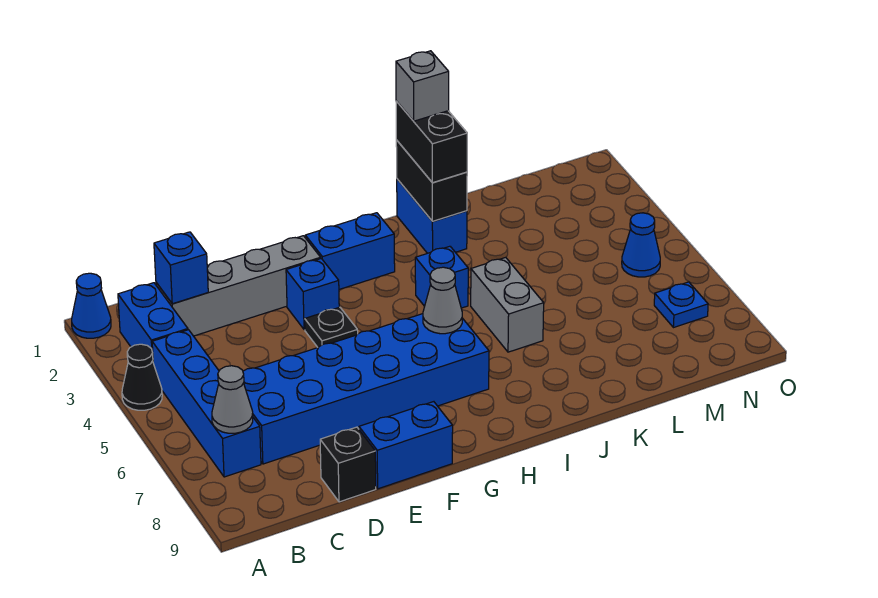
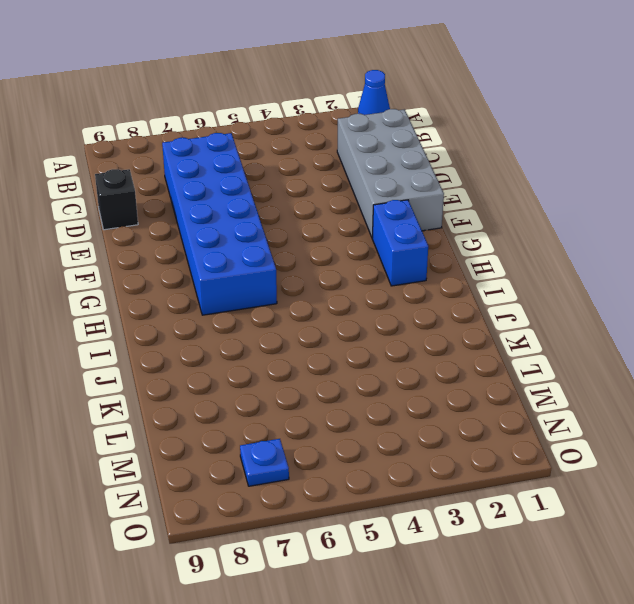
grey brick C1:F2 level 1 -> grey brick C2:F2 level 1
none -> black cone A4 level 1
none -> blue brick B2:B3 level 1
none -> blue brick B4:B7 level 1

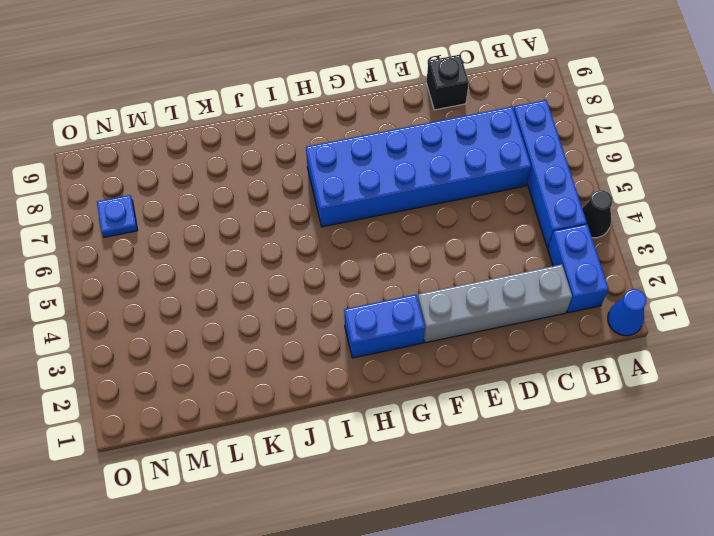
none -> blue brick E9:F9 level 1
none -> blue brick F3 level 1
none -> black plate F4 level 1

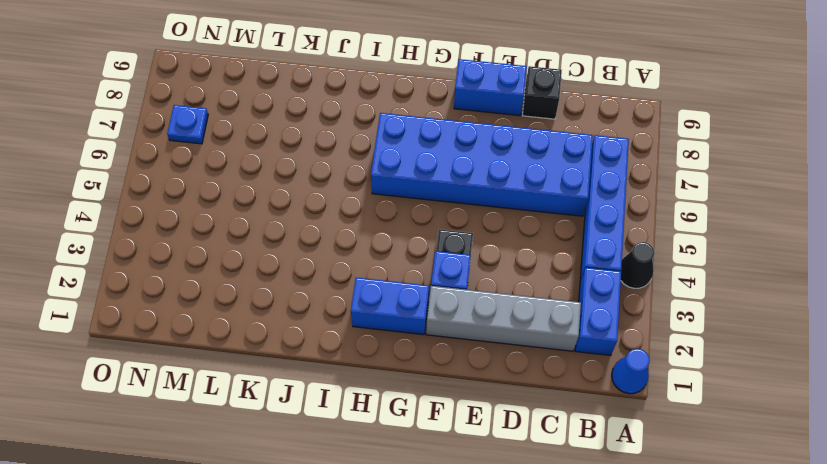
none -> blue brick I4 level 1
none -> blue brick J1:J2 level 1
none -> grey brick J5:J6 level 1

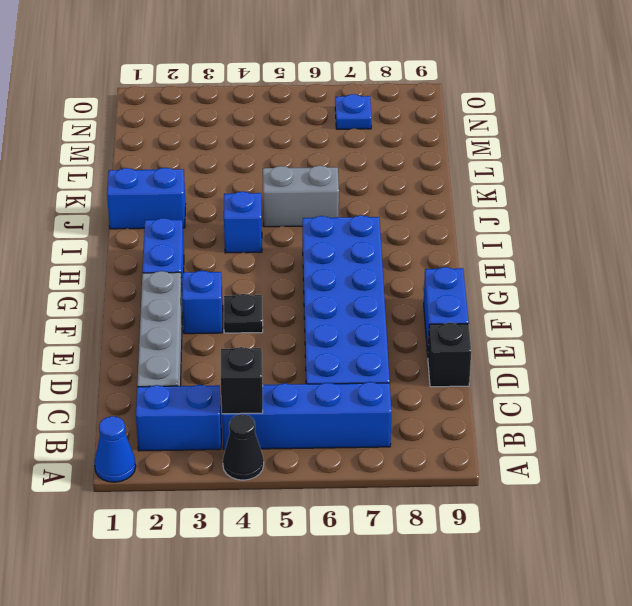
black brick B4 level 2 -> none
none -> blue cone N5 level 1
none -> grey cone B7 level 2
none -> blue brick C2 level 2

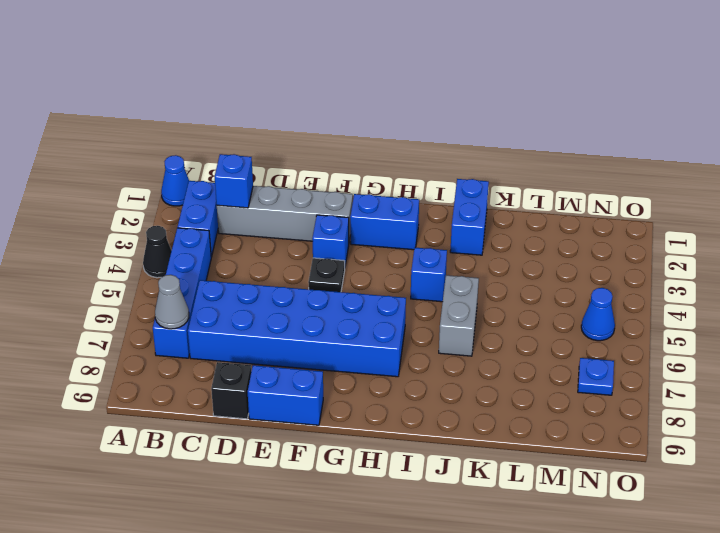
none -> grey cone H6 level 2
none -> black brick J1:J2 level 2
none -> black brick J1:J2 level 3

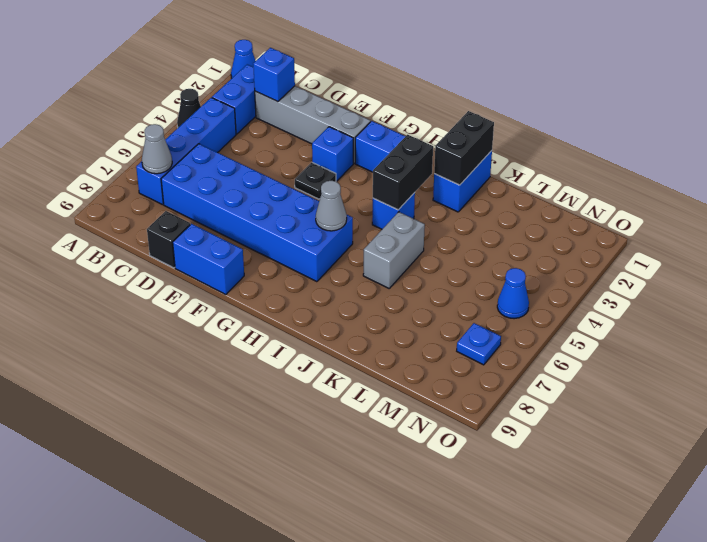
black brick I3:I4 level 2 -> black brick J1:J2 level 3
none -> grey brick J1 level 4

